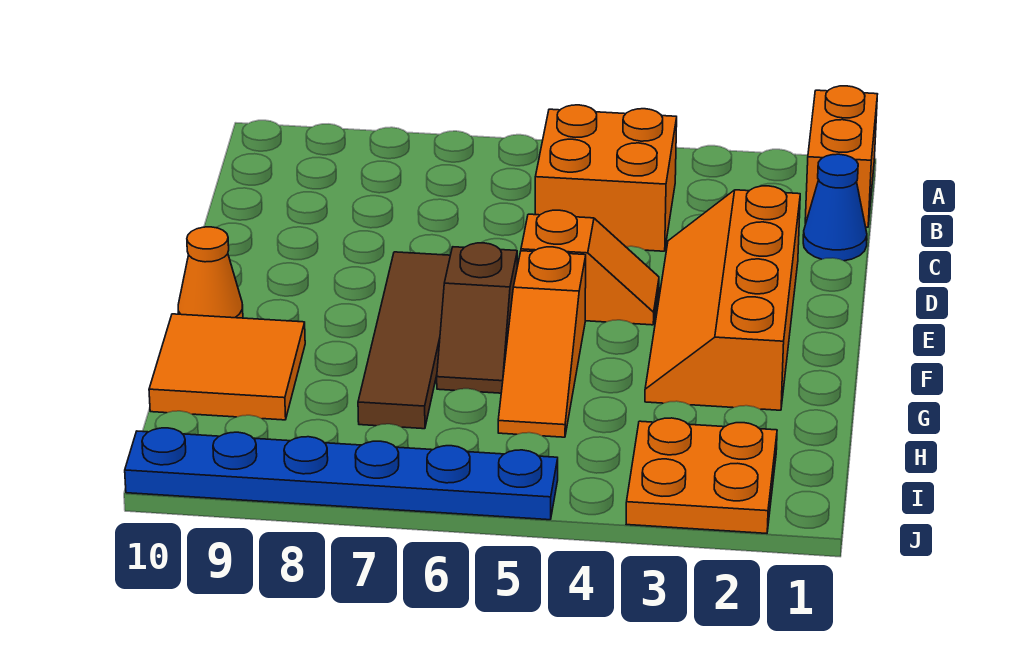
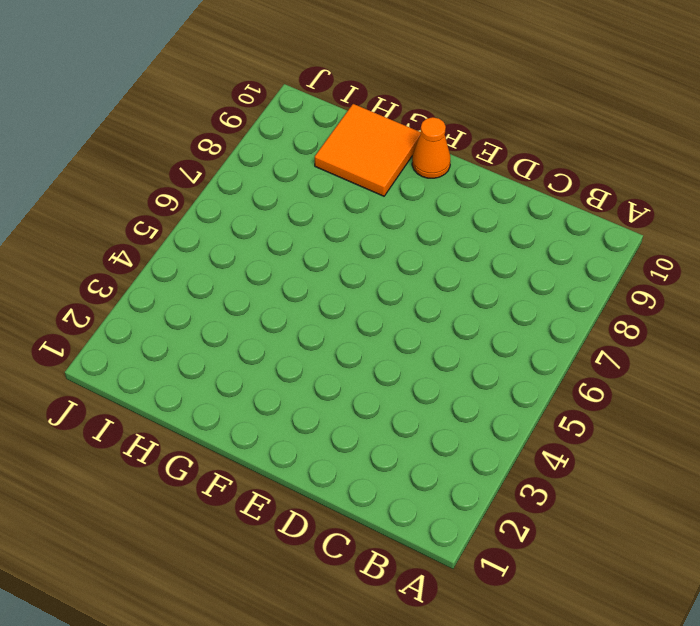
none -> orange brick A1:B1 level 1
none -> orange brick B4:C5 level 1
none -> blue cone C1 level 1

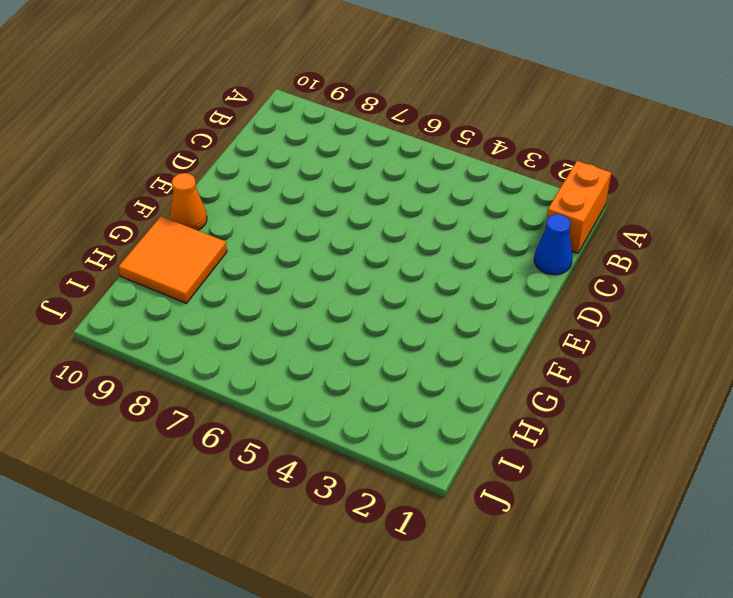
none -> orange brick B4:C5 level 1
none -> orange slope D2:G3 level 1 top 2
none -> orange slope E4:E5 level 1 top 5

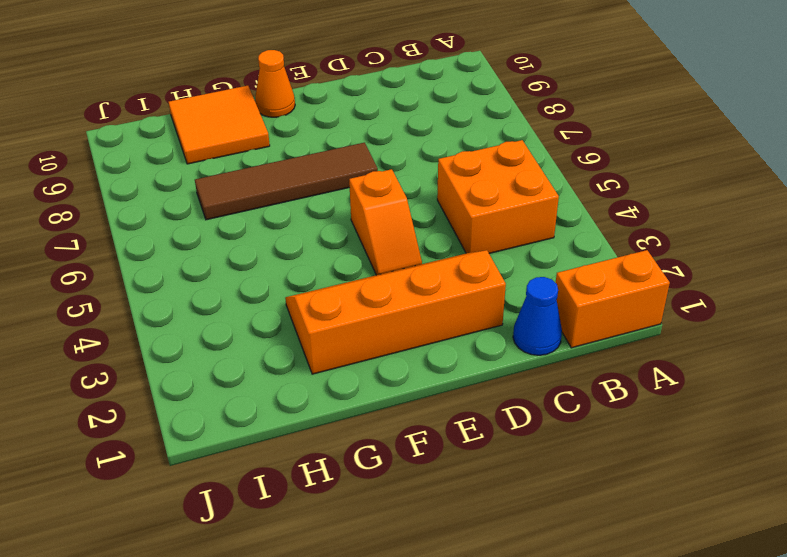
none -> orange slope F5:H5 level 1 top F
none -> brown slope F6:G6 level 1 top F
none -> orange plate I2:J3 level 1

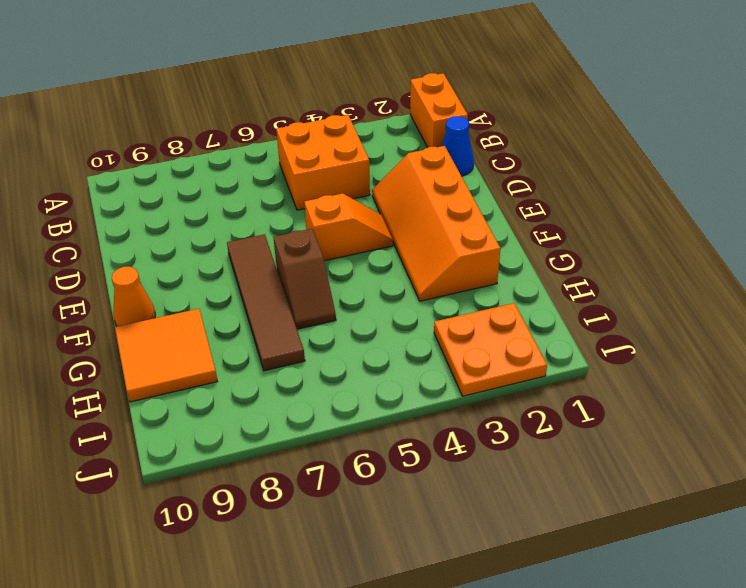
none -> orange slope F5:H5 level 1 top F
none -> blue plate J5:J10 level 1

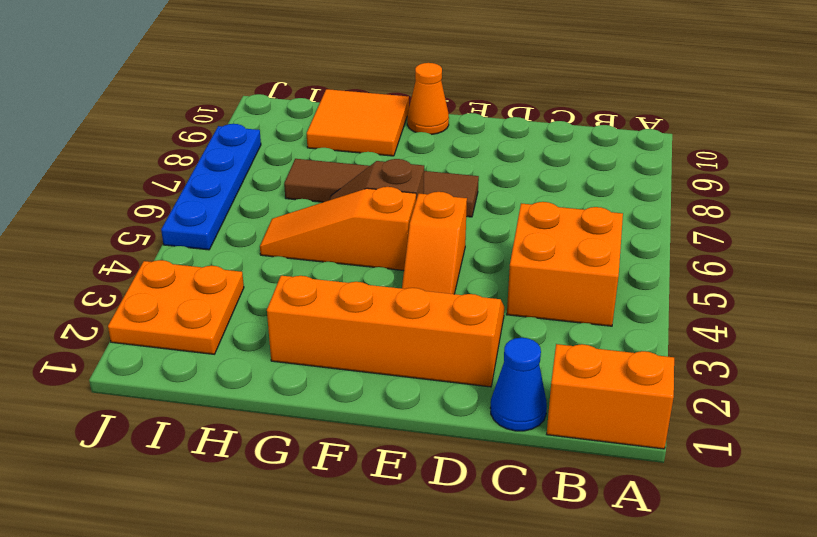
blue plate J5:J8 level 1 -> blue plate J5:J10 level 1

